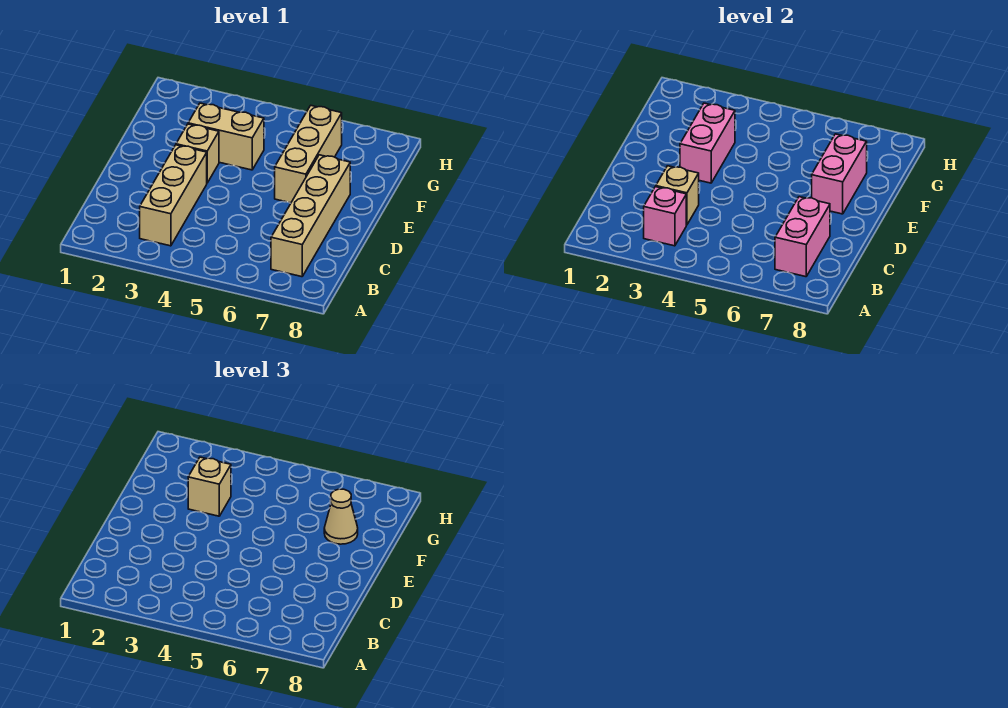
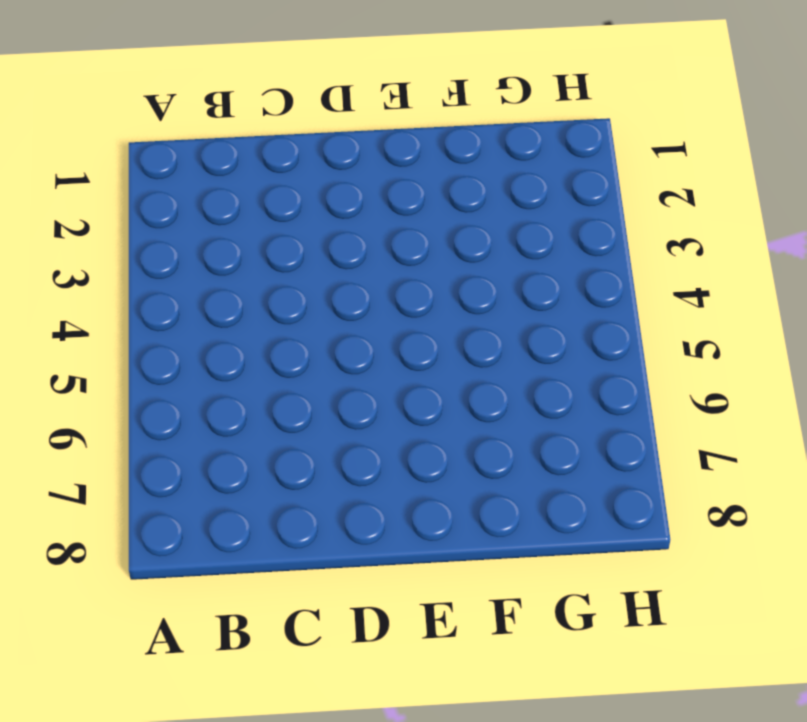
none -> tan brick B3:D3 level 1
none -> tan brick B7:E7 level 1
none -> tan brick E3 level 1

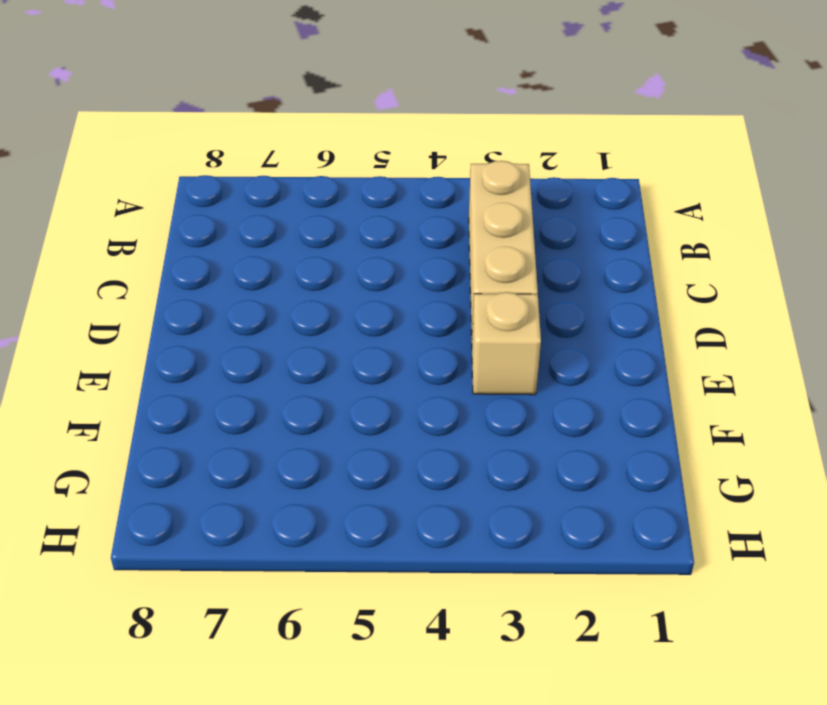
none -> tan brick B7:E7 level 1
none -> tan brick E6:G6 level 1
none -> tan brick F3:F4 level 1

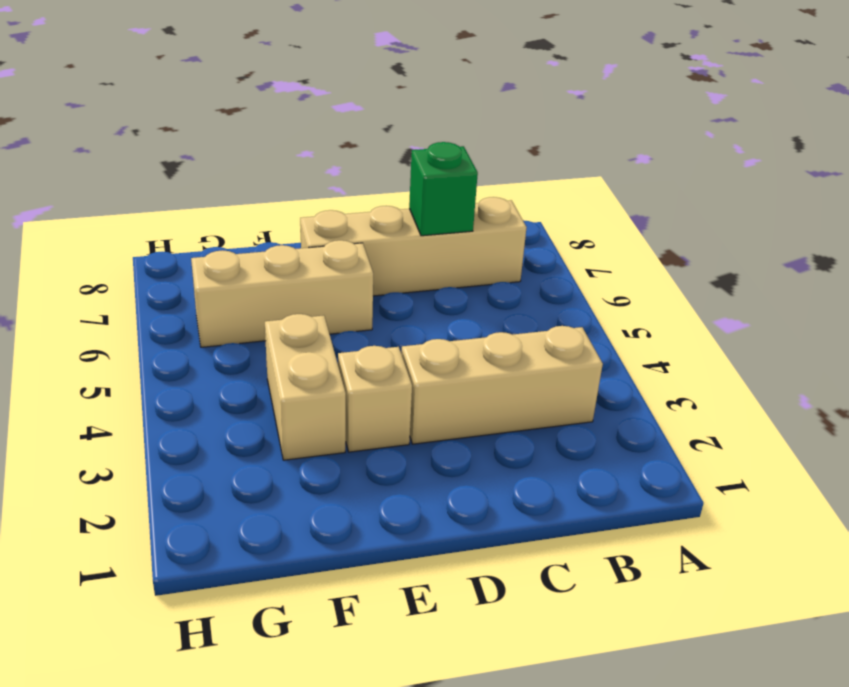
green brick C7 level 2 -> pink brick B7:C7 level 2
none -> pink brick B3 level 2
none -> tan brick C3 level 2
none -> pink brick E3:F3 level 2

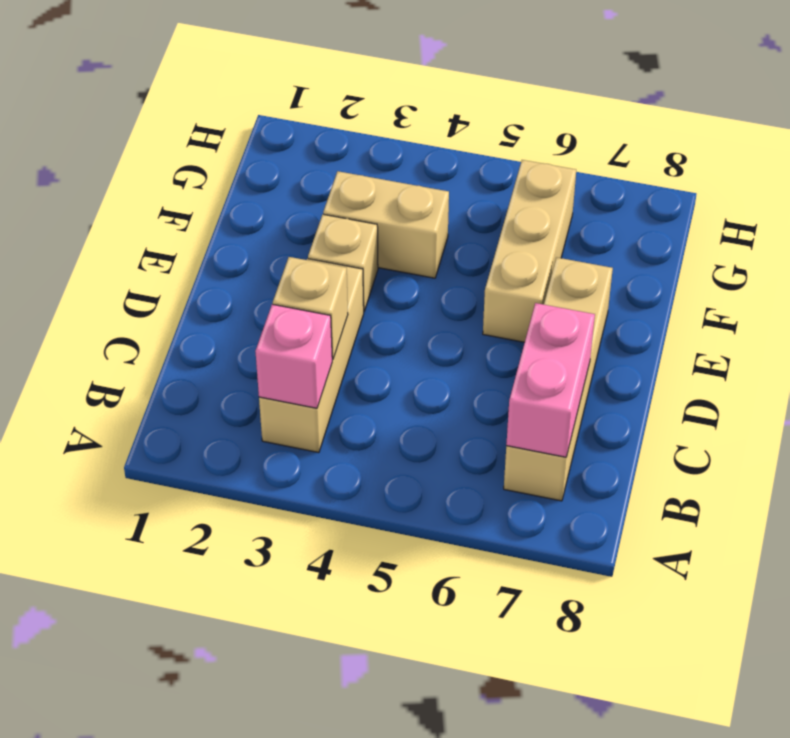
none -> pink brick E3:F3 level 2
none -> pink brick E7:F7 level 2
none -> tan brick F3 level 3

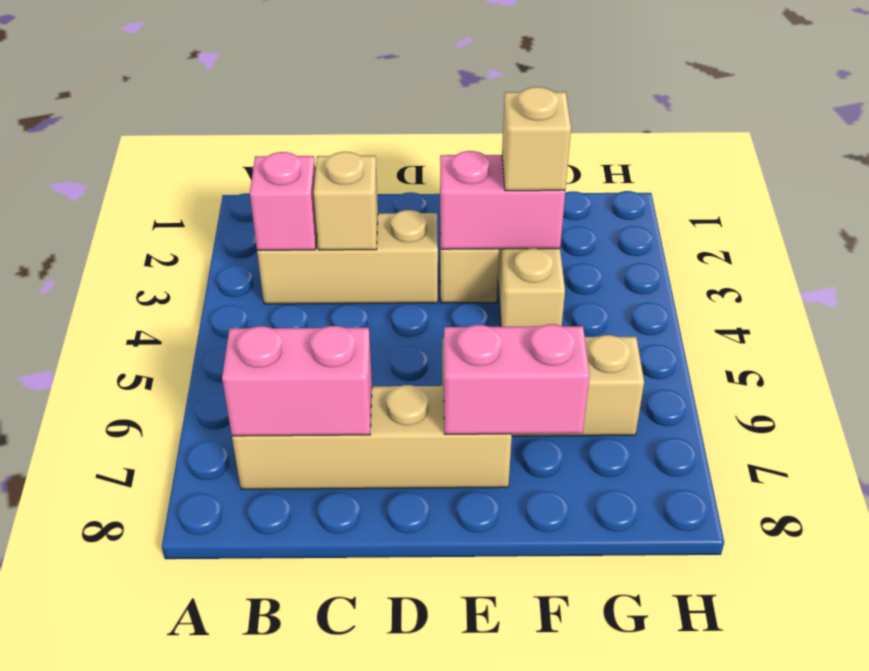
none -> tan cone F7 level 3

